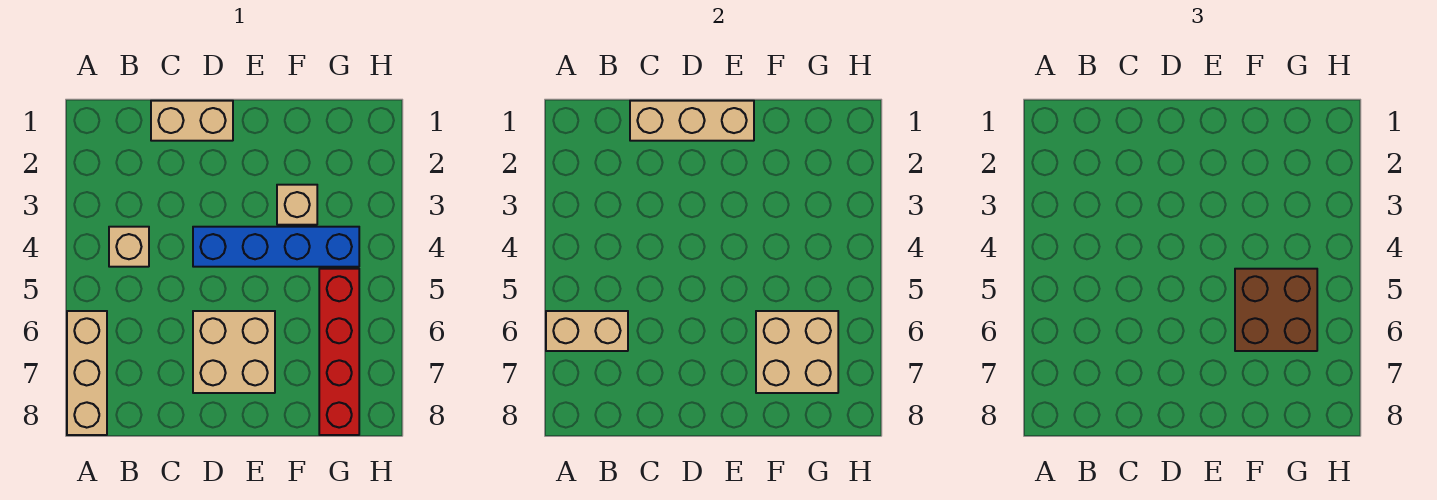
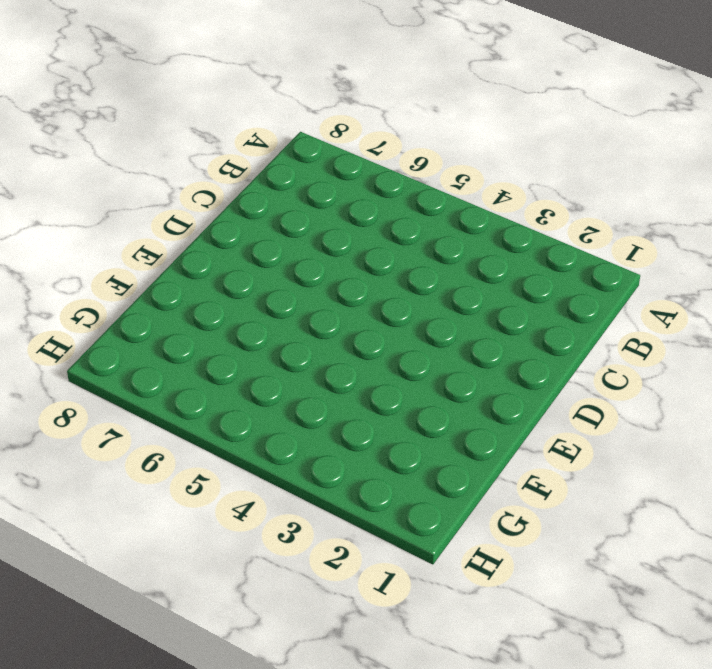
none -> tan brick A6:A8 level 1
none -> tan brick B4 level 1

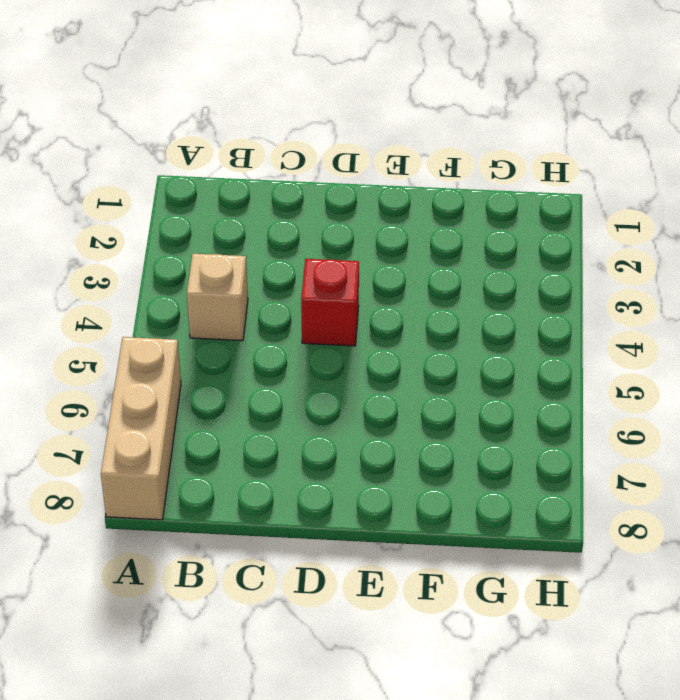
red brick D4 level 1 -> blue brick D4:G4 level 1
none -> tan brick C1:D1 level 1
none -> tan brick D6:E7 level 1

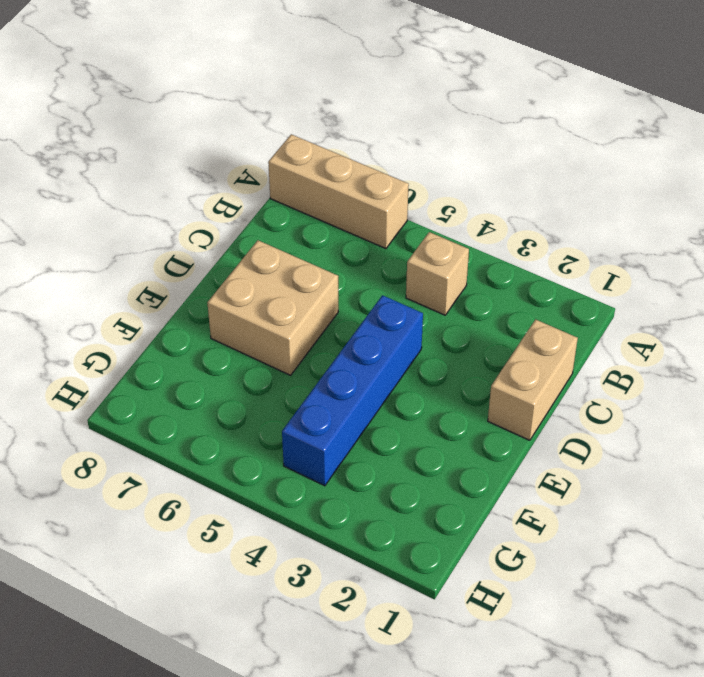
none -> tan brick F3 level 1
none -> red brick G5:G8 level 1

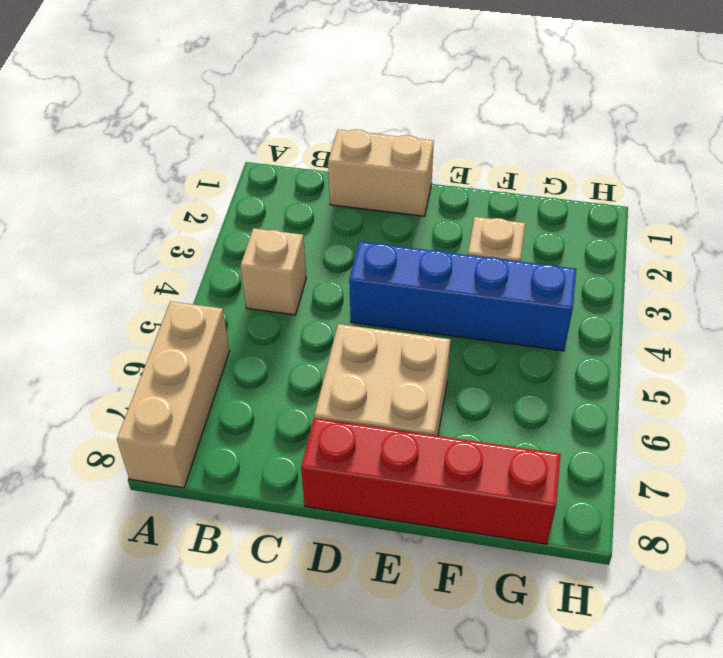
red brick D8:G8 level 1 -> red brick G5:G8 level 1
none -> tan brick A6:B6 level 2
none -> tan brick C1:E1 level 2

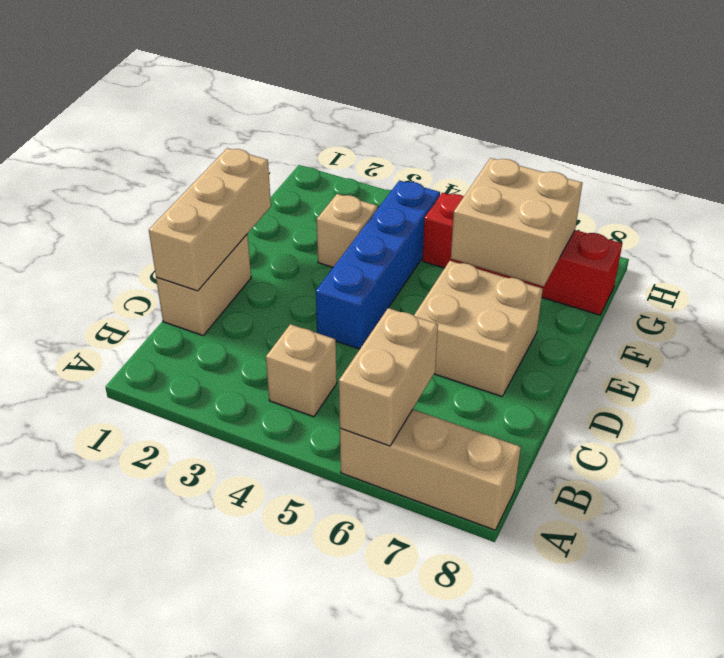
none -> brown brick F5:G6 level 3

